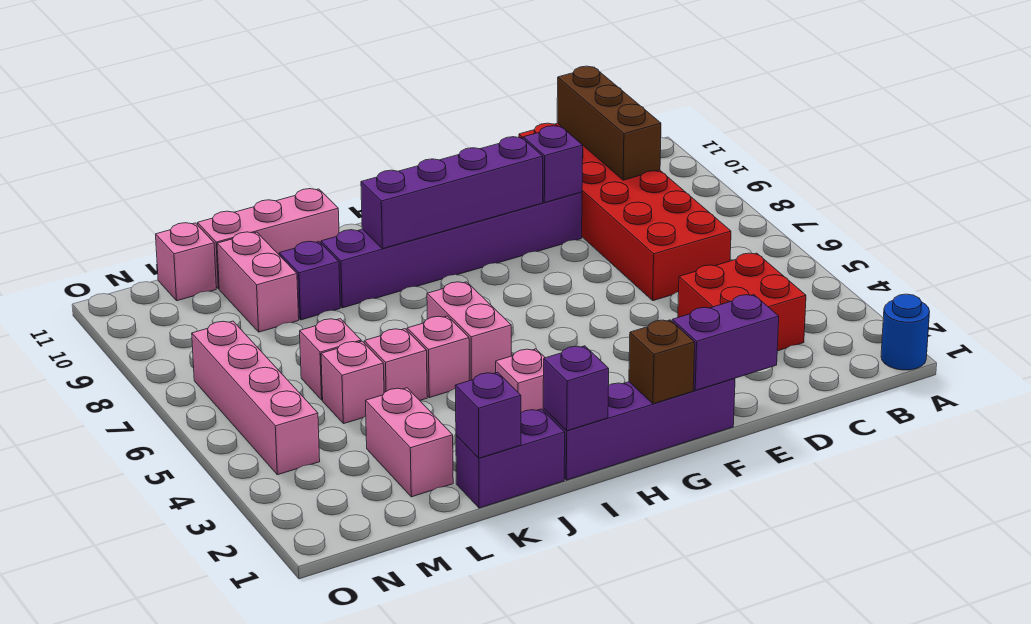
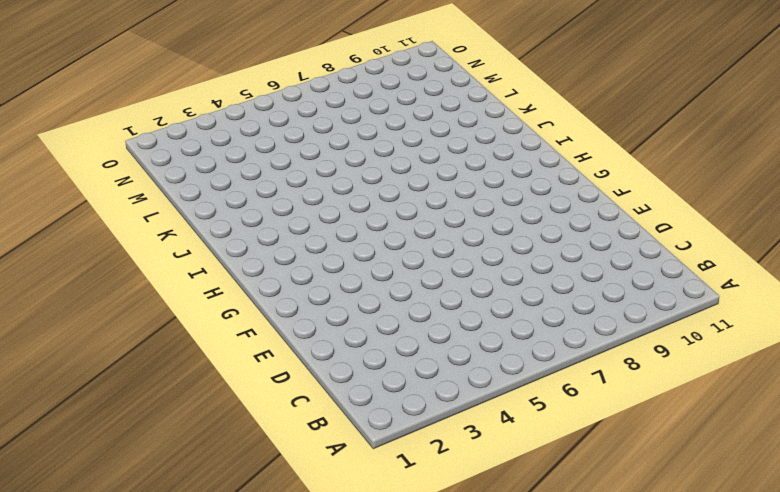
none -> blue round brick A1 level 1
none -> red brick C3:D4 level 1
none -> red brick C6:D11 level 1

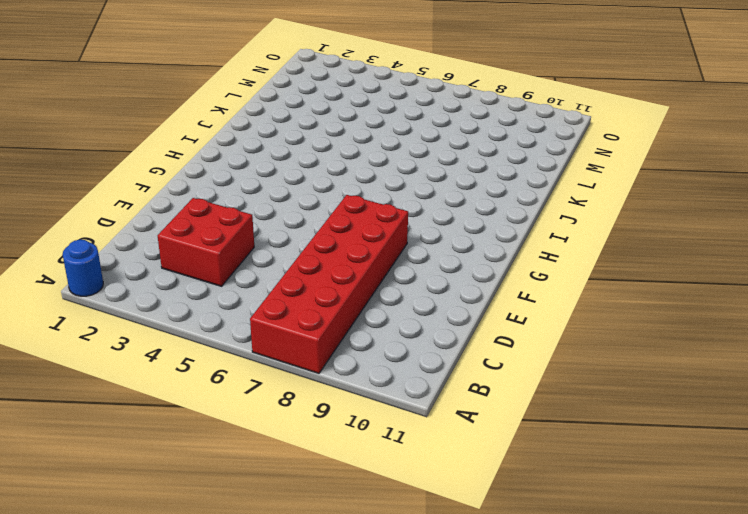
red brick A7:F8 level 1 -> red brick C6:D11 level 1
none -> purple brick E9:J9 level 1
none -> purple brick F1:I1 level 1
none -> pink brick I3 level 1

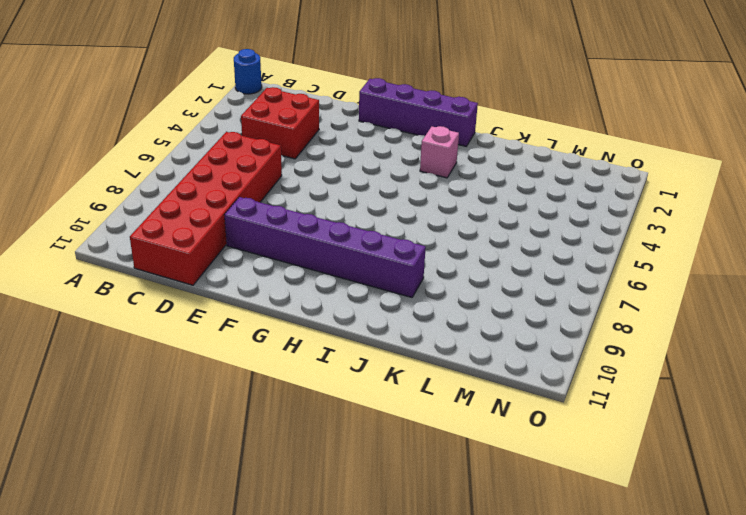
none -> pink brick I5:I6 level 1
none -> purple brick J1:K1 level 1
none -> pink brick J5 level 1

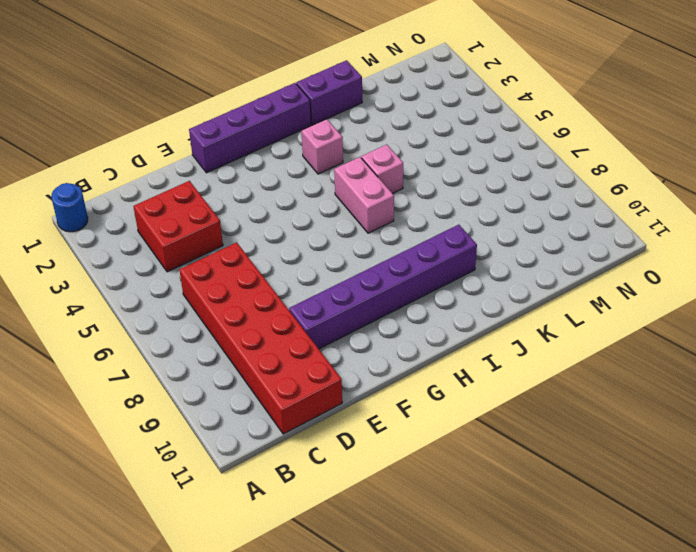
none -> pink brick J11:L11 level 1
none -> pink brick K5 level 1
none -> purple brick K9 level 1

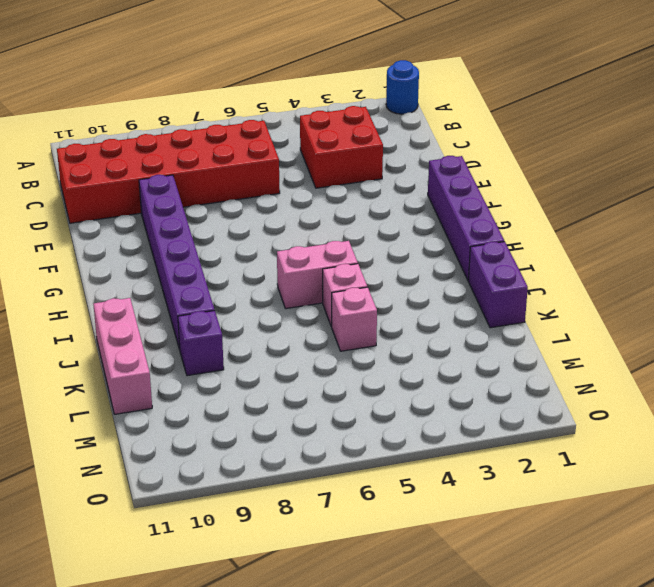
none -> pink brick I3 level 1
none -> pink brick L2:L3 level 1
none -> pink brick L5 level 1

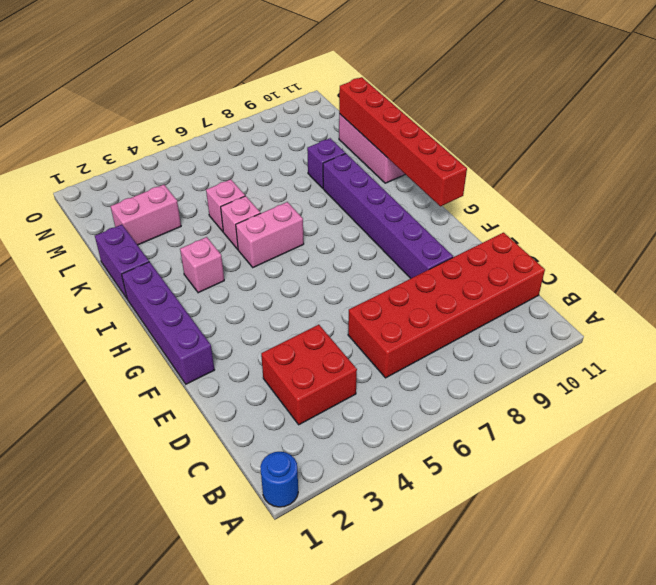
red brick G11:L11 level 2 -> none
none -> pink brick L5 level 1
none -> pink brick L6 level 1
none -> pink brick L9:L10 level 1

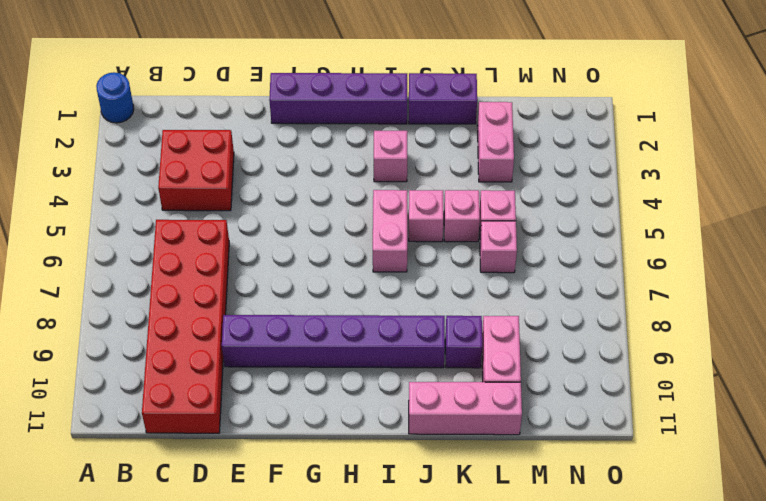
none -> pink brick M11 level 1
none -> pink brick N4:N7 level 1
none -> brown brick C9:C11 level 2

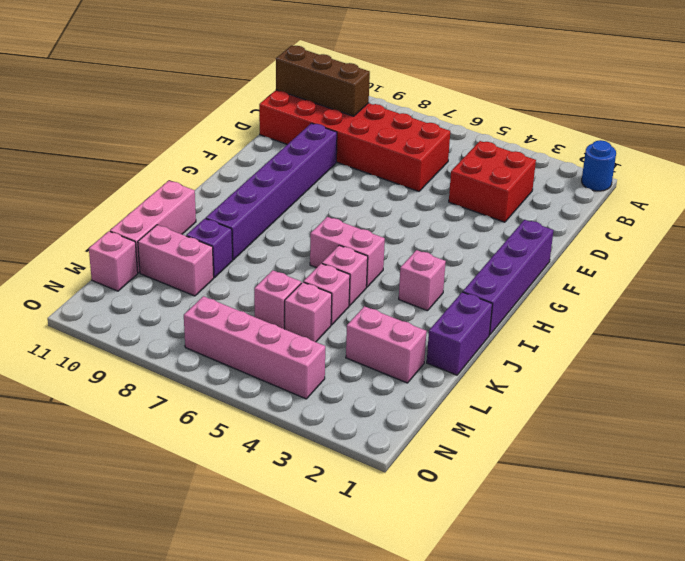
none -> purple brick E1:F1 level 2
none -> purple brick E9 level 2
none -> purple brick F9:I9 level 2

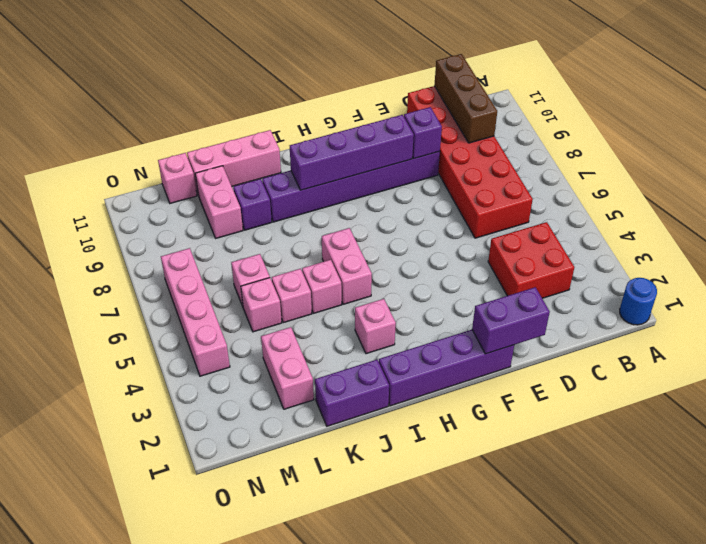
none -> brown brick G1 level 2
none -> purple brick I1 level 2
none -> purple brick K1 level 2

